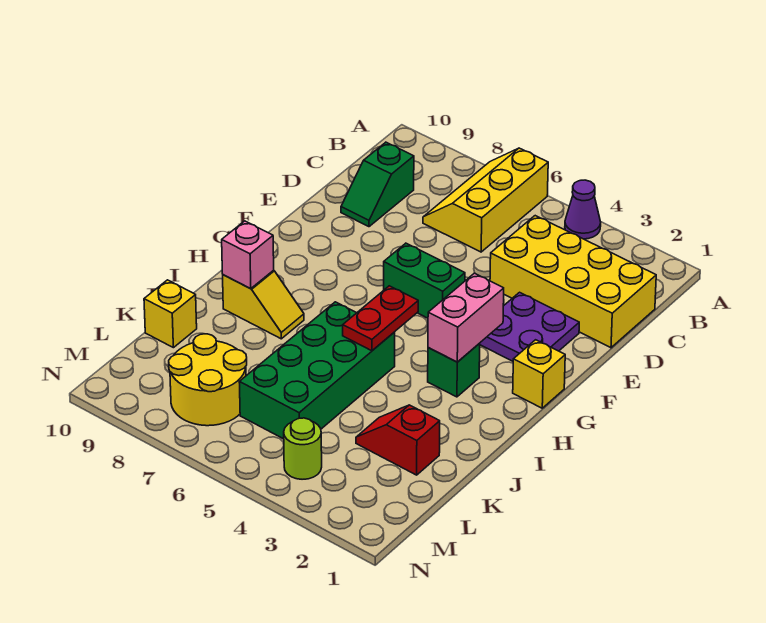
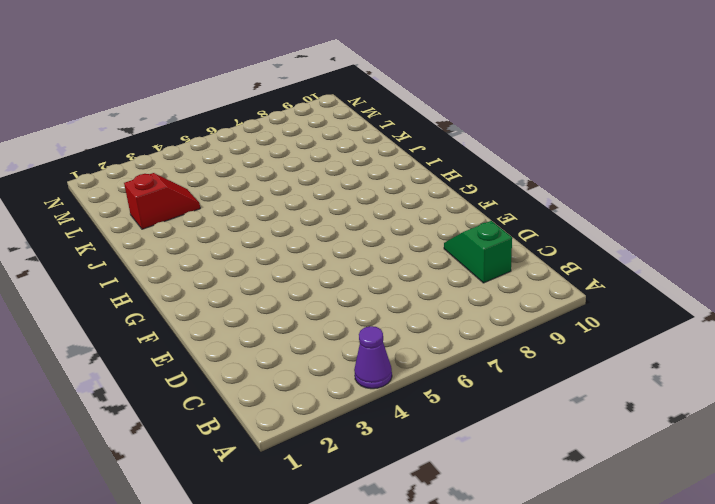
none -> yellow slope A6:C7 level 1 top 6
none -> yellow brick C1:D4 level 1
none -> purple plate E2:F3 level 1

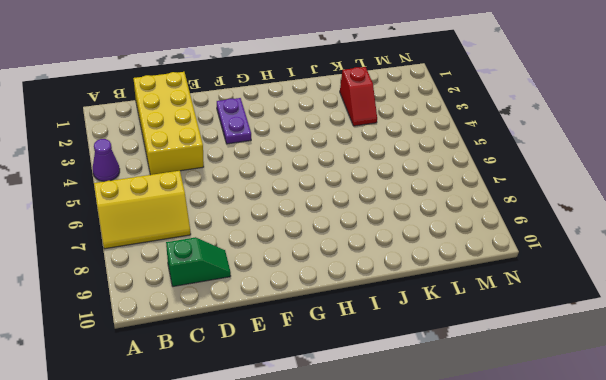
purple plate F2:F3 level 1 -> purple plate E2:F3 level 1
none -> green brick F5:F6 level 1
none -> yellow brick G1 level 1
none -> green brick H3 level 1

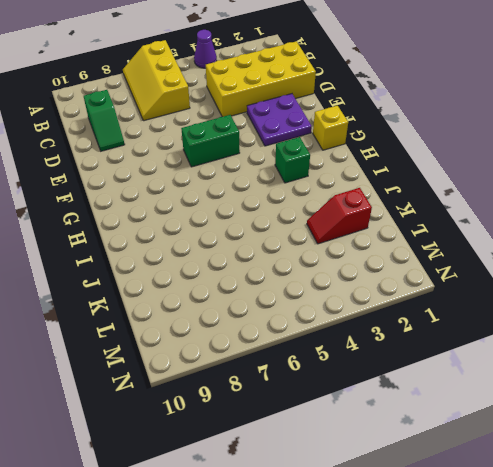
none -> green brick I5:L6 level 1
none -> yellow slope I8:I9 level 1 top 9
none -> yellow brick K10 level 1

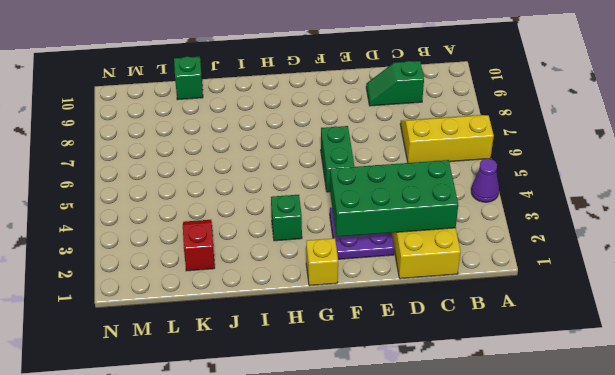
green brick C2:F3 level 2 -> green brick I5:L6 level 1
green brick K10 level 1 -> yellow brick K10 level 1
none -> yellow slope I8:I9 level 1 top 9
none -> yellow round brick L7:M8 level 1
none -> lime round brick M4 level 1

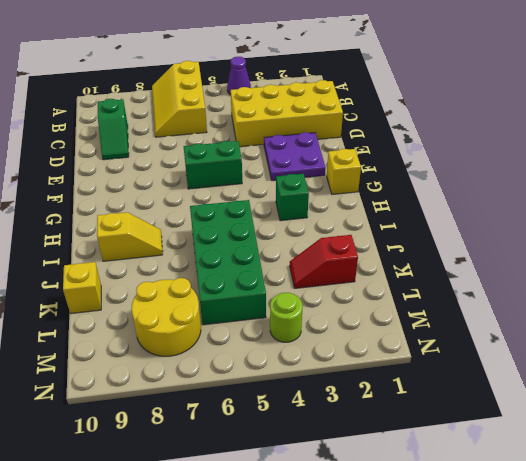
none -> pink brick G3:H3 level 2
none -> red plate H5:I5 level 2
none -> pink brick I9 level 2

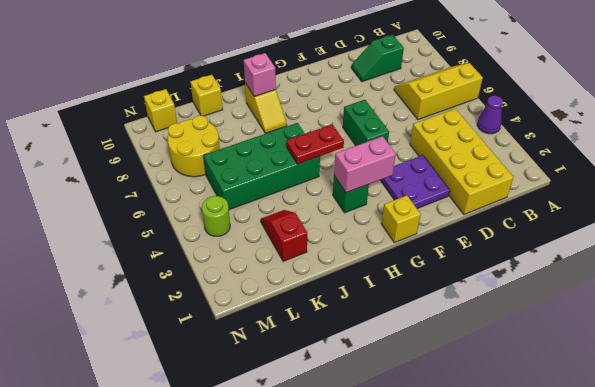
yellow brick M10 level 1 -> none

